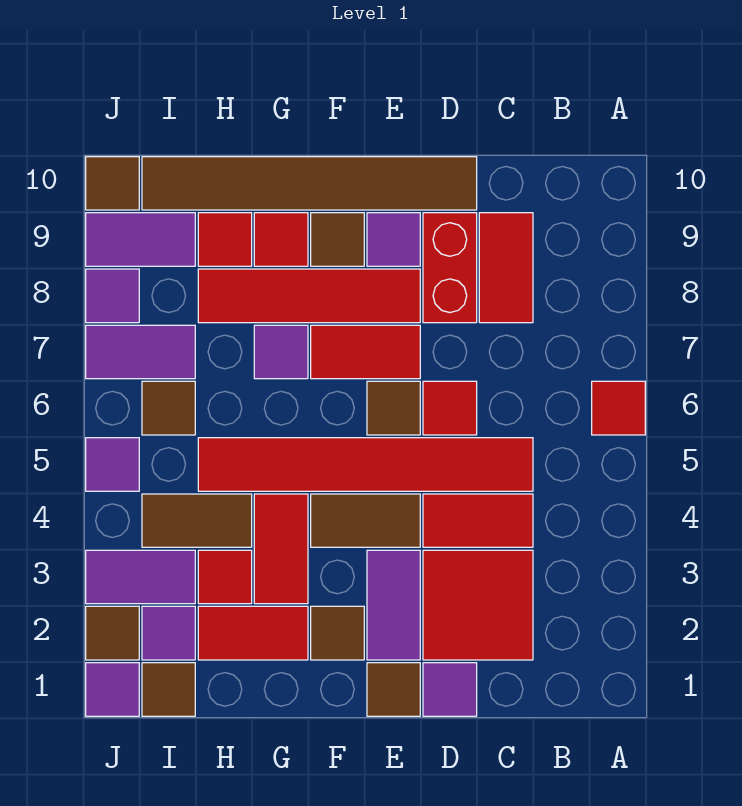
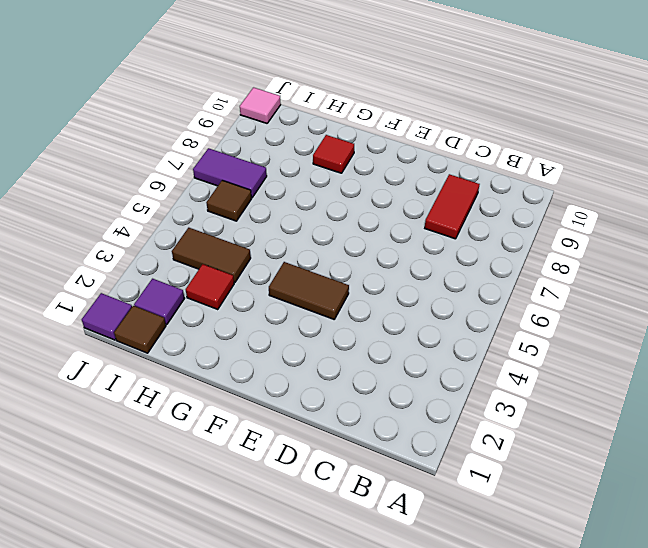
pink tile J10 level 1 -> brown tile J10 level 1
none -> red tile A6 level 1
none -> red tile C2:D3 level 1
none -> red tile C4:D4 level 1
none -> red tile C5:H5 level 1

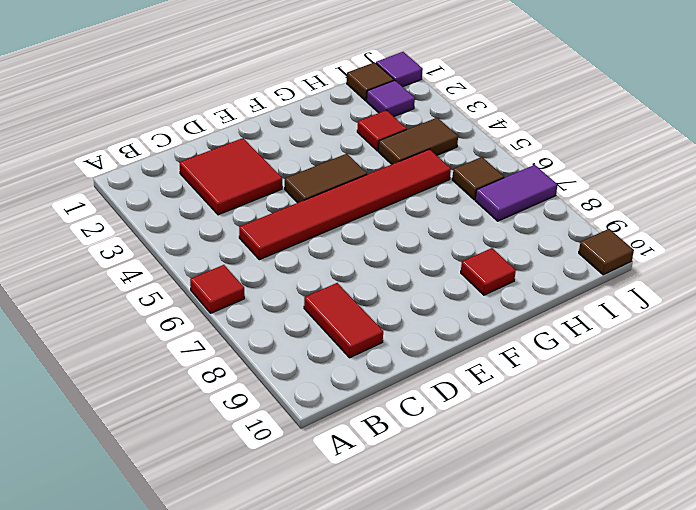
none -> red tile C4:D4 level 1
none -> purple tile D1 level 1
none -> red tile D6 level 1
none -> red brick D8:D9 level 1

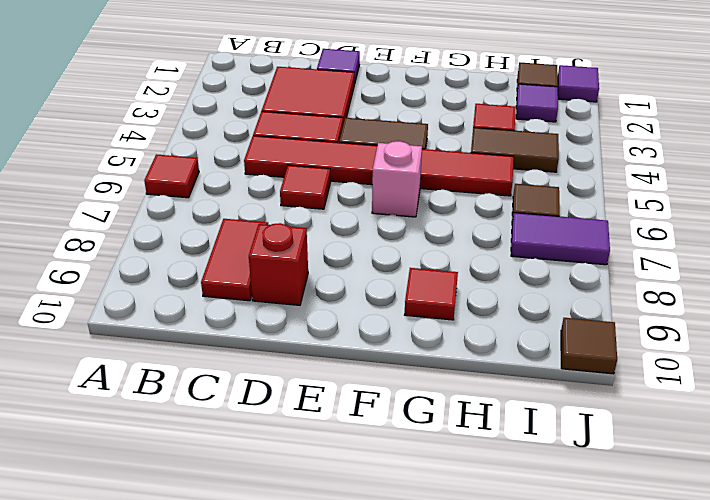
red brick D9 level 1 -> red brick D8:D9 level 1
pink brick F6 level 1 -> none
none -> brown tile D10:I10 level 1
none -> brown tile E1 level 1
none -> purple tile E2:E3 level 1
none -> brown tile E6 level 1

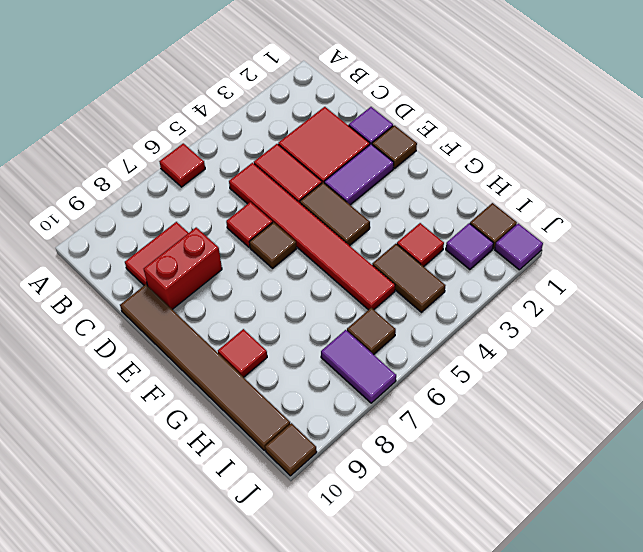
none -> red tile E7:F7 level 1
none -> red tile E8:H8 level 1
none -> purple tile E9 level 1
none -> brown tile F2 level 1

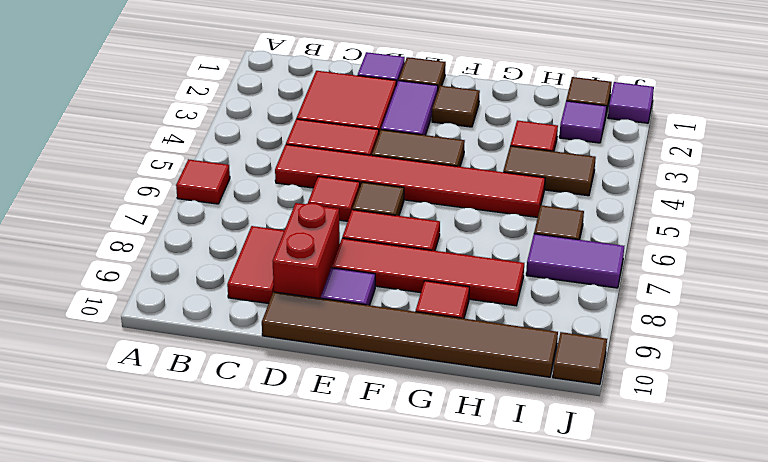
none -> brown tile F9 level 1
none -> red tile G2:H2 level 1
none -> red tile G3:G4 level 1
none -> purple tile G7 level 1

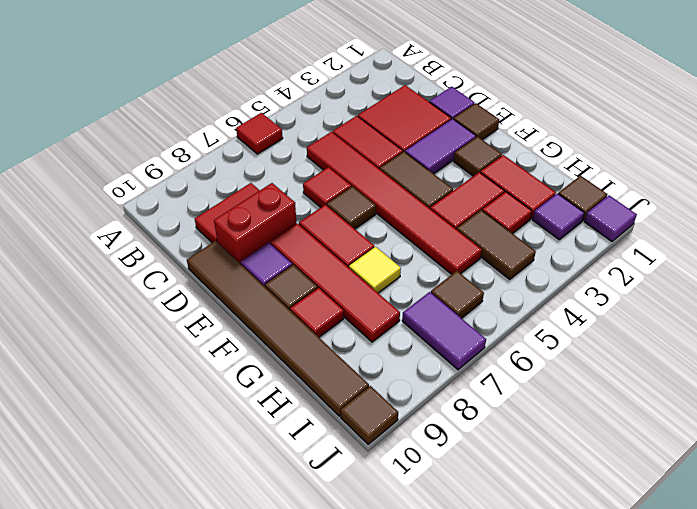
yellow tile G7 level 1 -> purple tile G7 level 1
none -> red tile H9 level 1
none -> purple tile I3:J3 level 1
none -> purple tile I9:J9 level 1
none -> brown tile J2 level 1

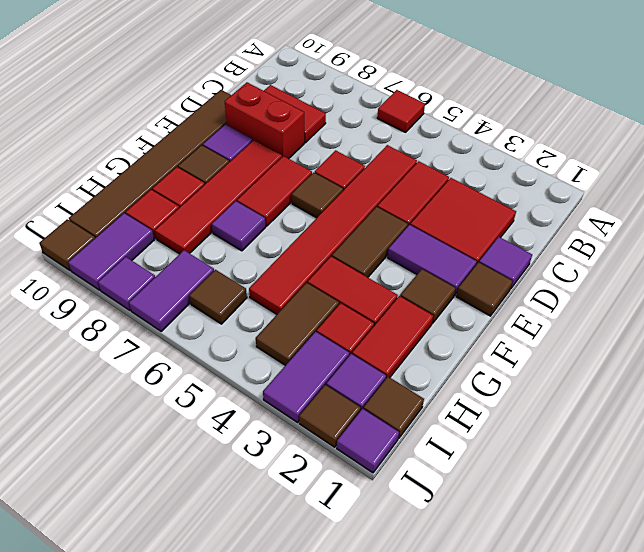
none -> purple tile J5 level 1

